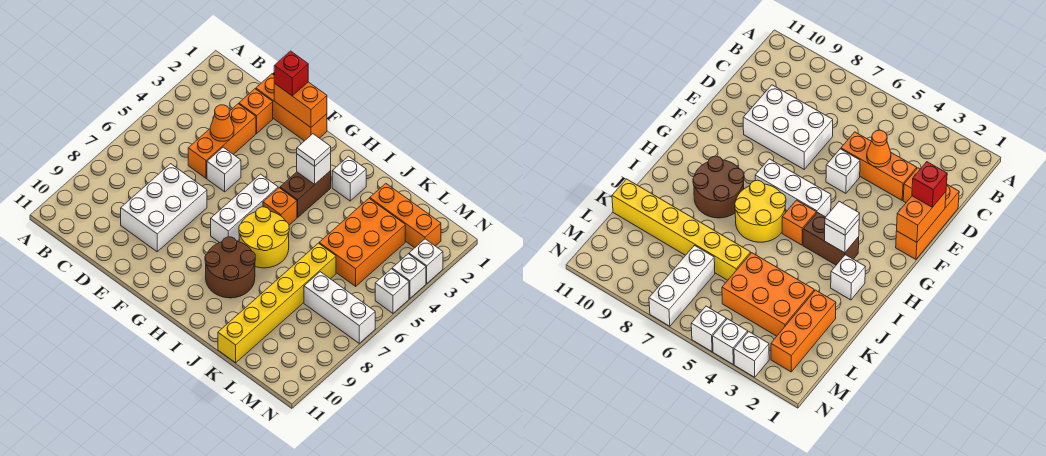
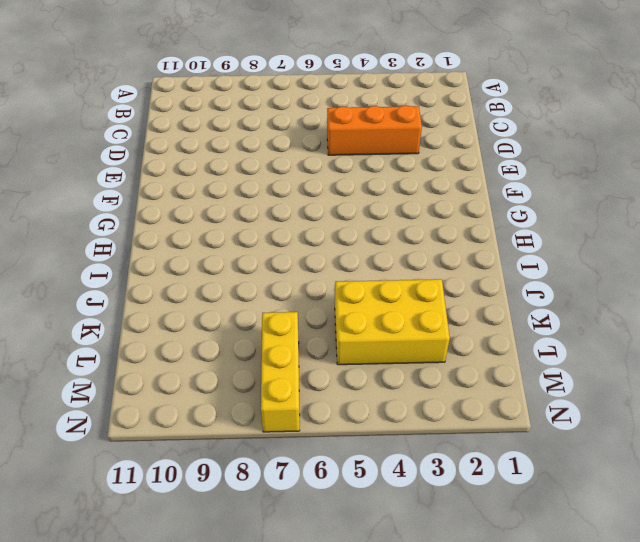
yellow brick K3:L5 level 1 -> orange brick K3:L5 level 1
yellow brick L7:N7 level 1 -> white brick L7:N7 level 1
none -> orange brick D1:F1 level 1
none -> orange brick D2 level 1
none -> white brick D7:E9 level 1

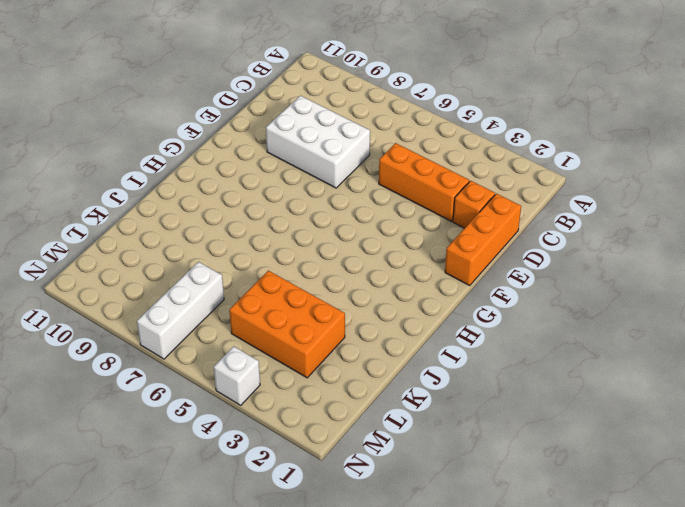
none -> white brick E5 level 1
none -> white brick G5:G7 level 1
none -> brown brick H3:H4 level 1

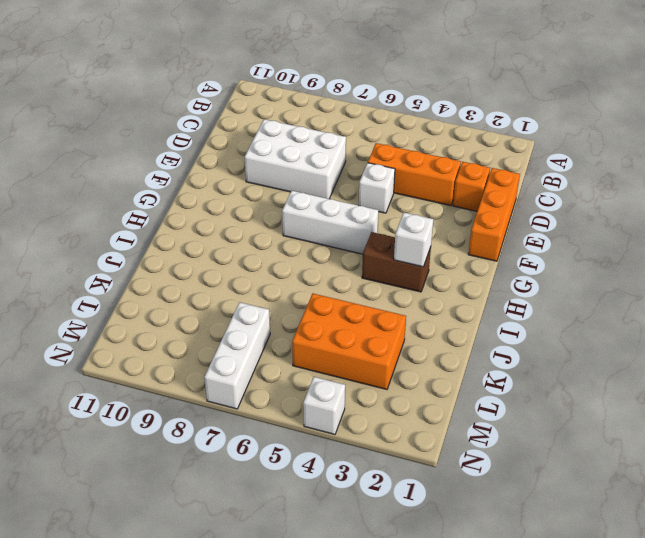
none -> orange brick H5 level 1
none -> yellow round brick H6:I7 level 1
none -> brown round brick H8:I9 level 1

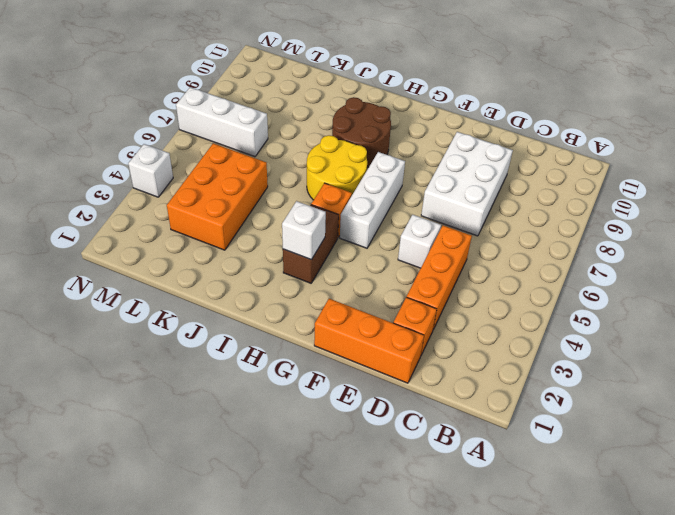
none -> white brick I2 level 1
none -> orange brick K2:M2 level 1
none -> yellow brick K6:K11 level 1

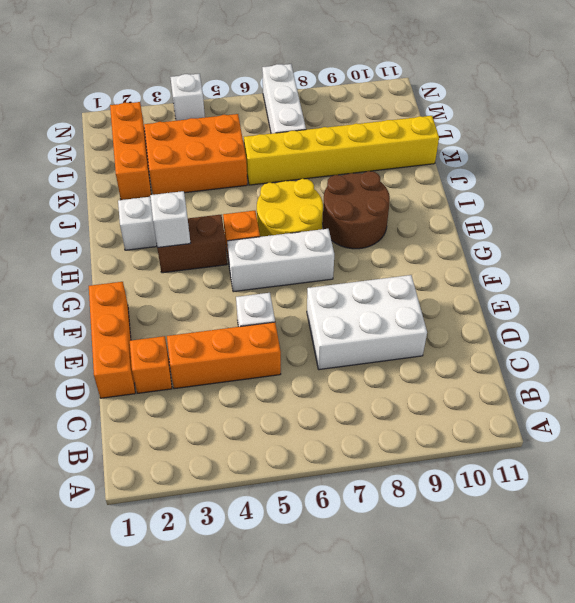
none -> white brick N3 level 1
none -> white brick N5 level 1
none -> orange cone D4 level 2

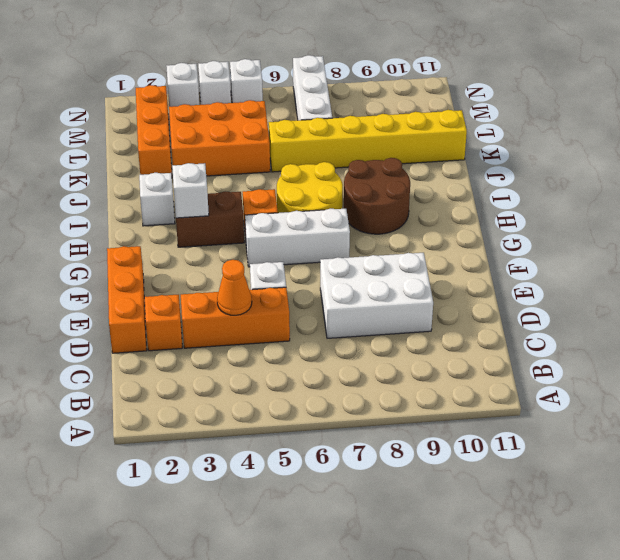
none -> orange brick E1:F1 level 2
none -> red brick E1 level 3
none -> white tile H3 level 3

